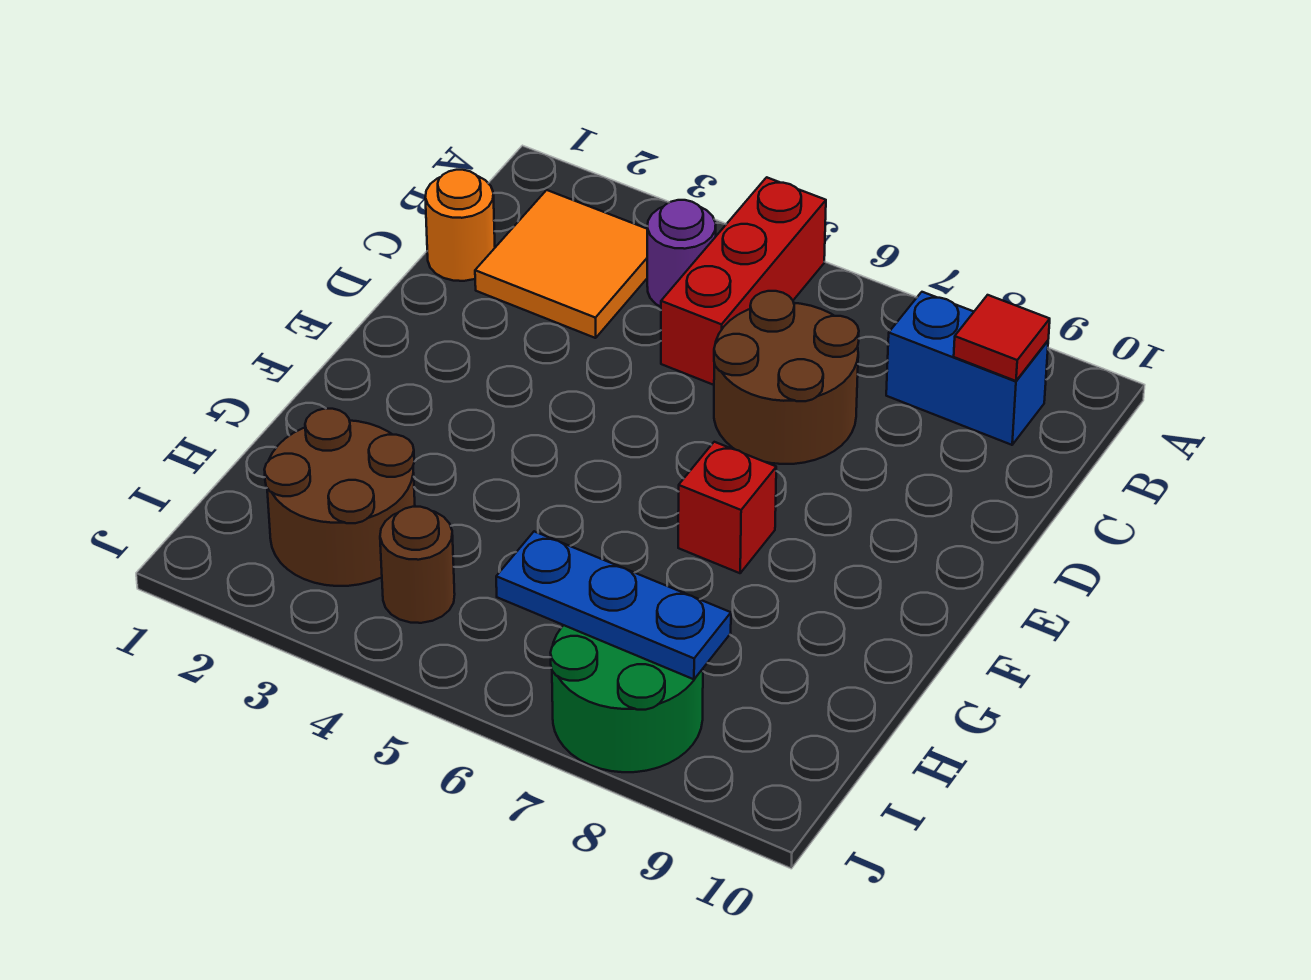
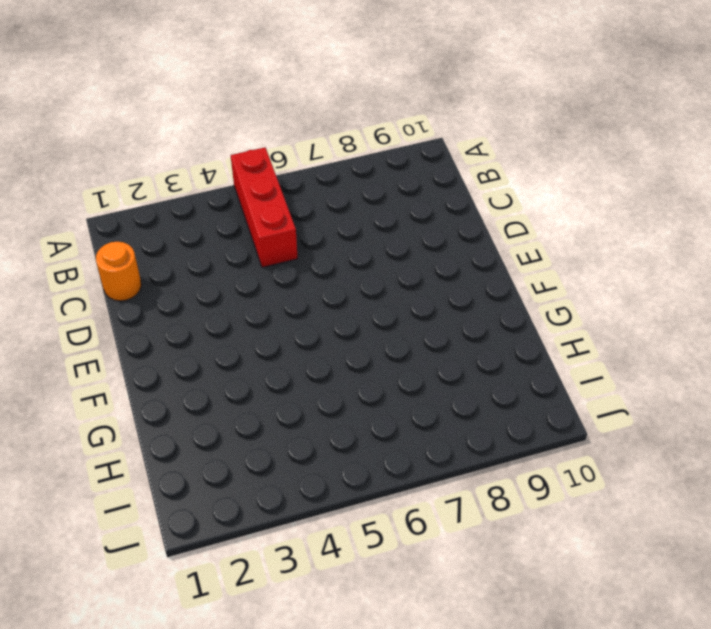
none -> orange tile B2:C3 level 1
none -> purple round brick B4 level 1
none -> blue brick B8:B9 level 1

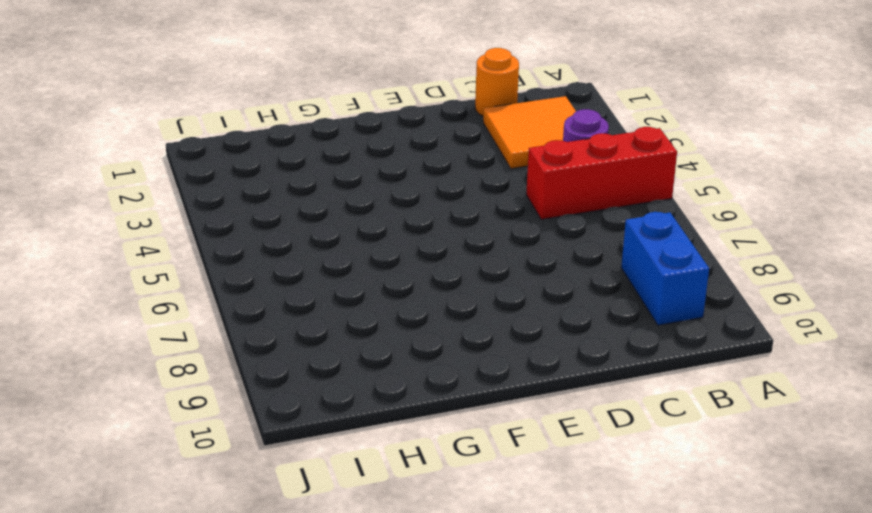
none -> brown round brick C6:D7 level 1
none -> red brick F7 level 1
none -> brown round brick H2:I3 level 1

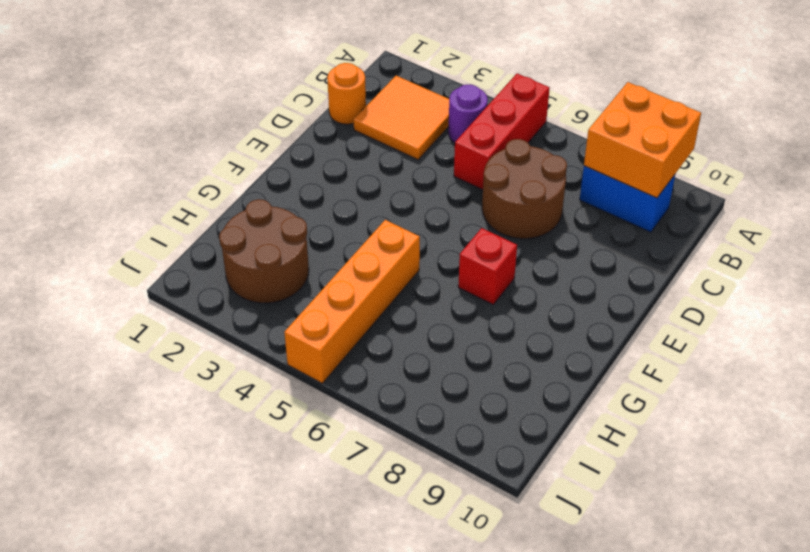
orange brick A8:B9 level 2 -> red tile B9 level 2
orange brick G5:J5 level 1 -> none
none -> brown round brick I4 level 1
none -> green round brick I7:J8 level 1
none -> blue plate I6:I8 level 2

